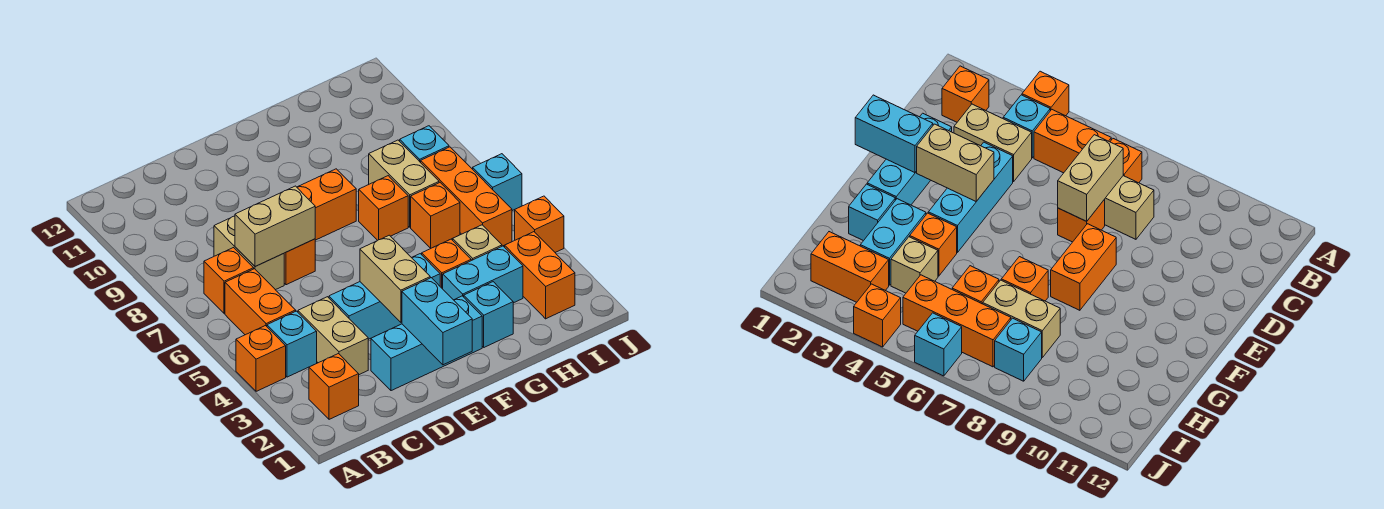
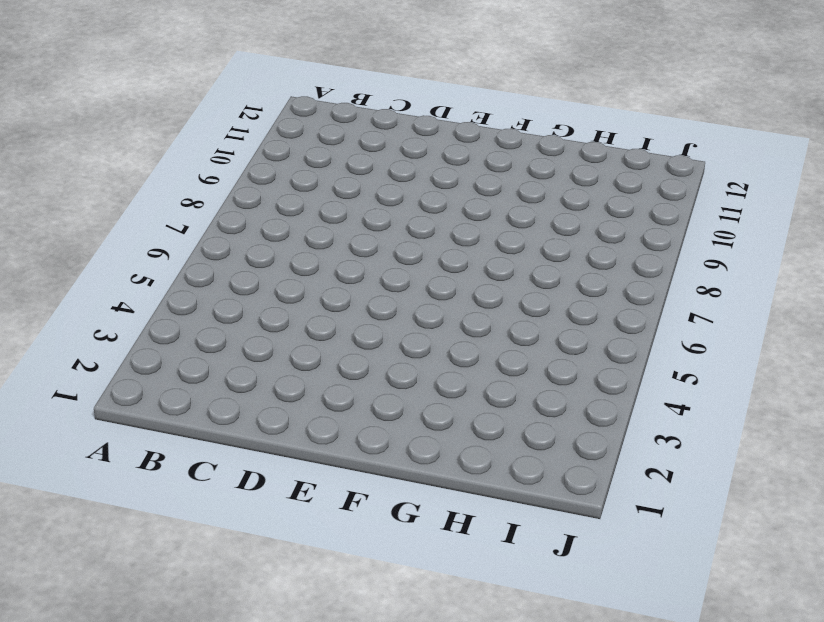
none -> orange brick A4 level 1
none -> orange brick B2 level 1
none -> cyan brick B4 level 1

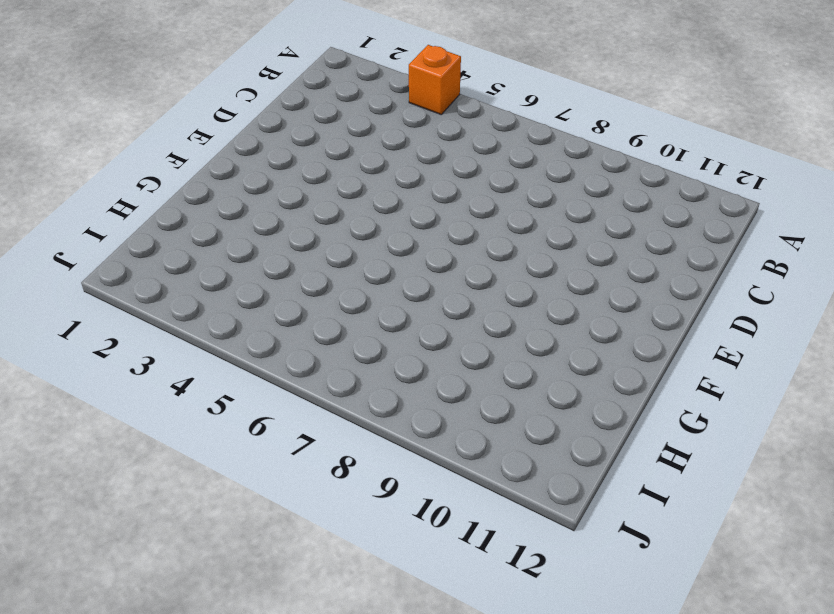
none -> orange brick B2 level 1
none -> cyan brick B4 level 1
none -> orange brick B5:B6 level 1

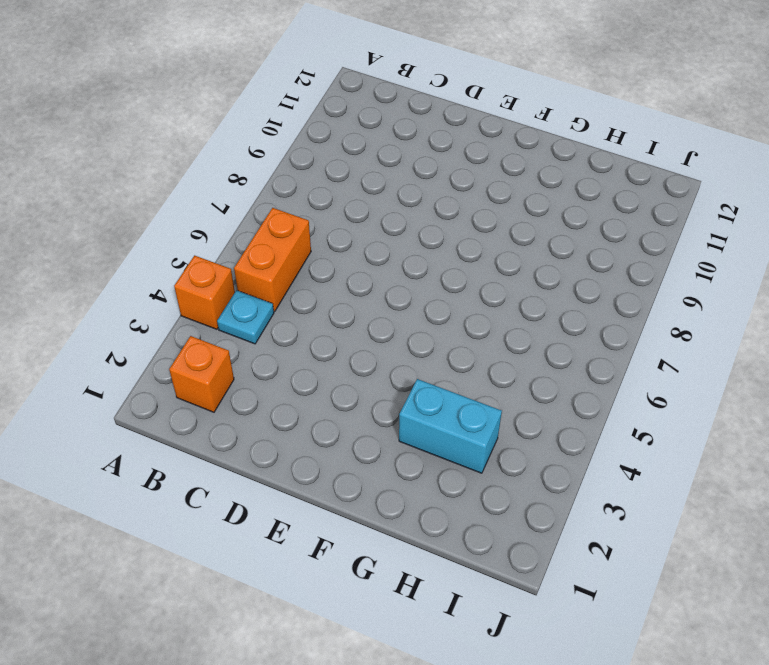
cyan plate B4 level 1 -> cyan brick B4 level 1
none -> orange brick B7 level 1
none -> tan brick C3:C4 level 1
none -> tan brick C7:C8 level 1

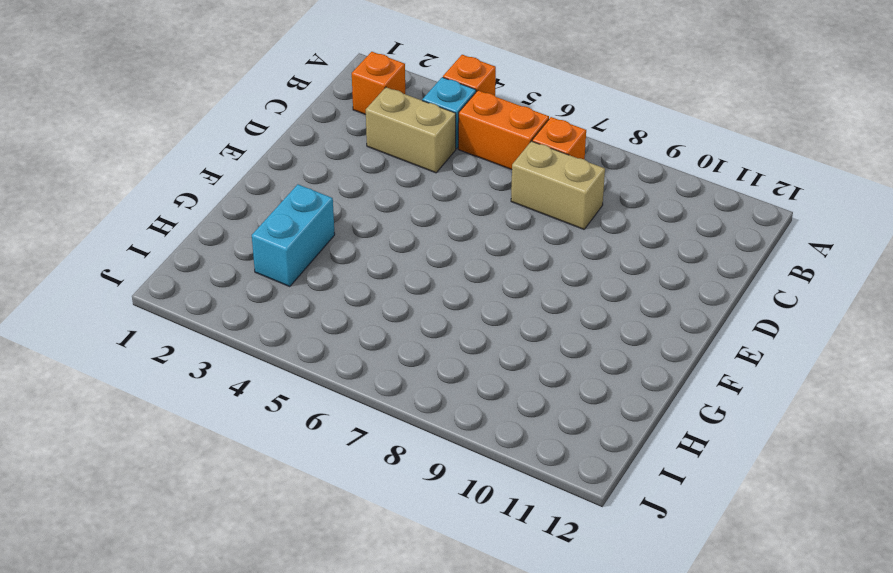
none -> cyan brick D2:F2 level 1
none -> cyan brick D4:F4 level 1
none -> orange brick D7 level 1

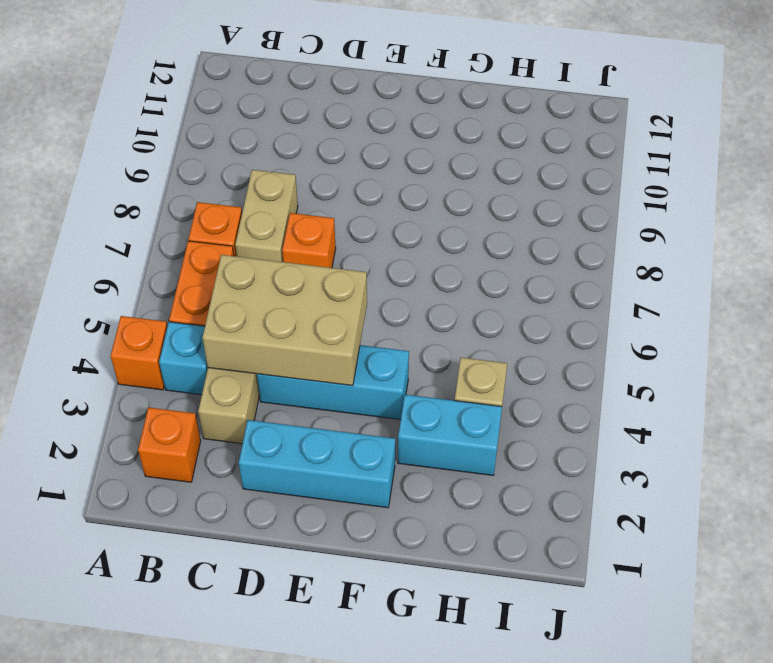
tan brick C4:E5 level 2 -> tan brick E3:E4 level 2
none -> orange brick E8:F8 level 1
none -> cyan brick G2 level 1
none -> orange brick G4 level 1

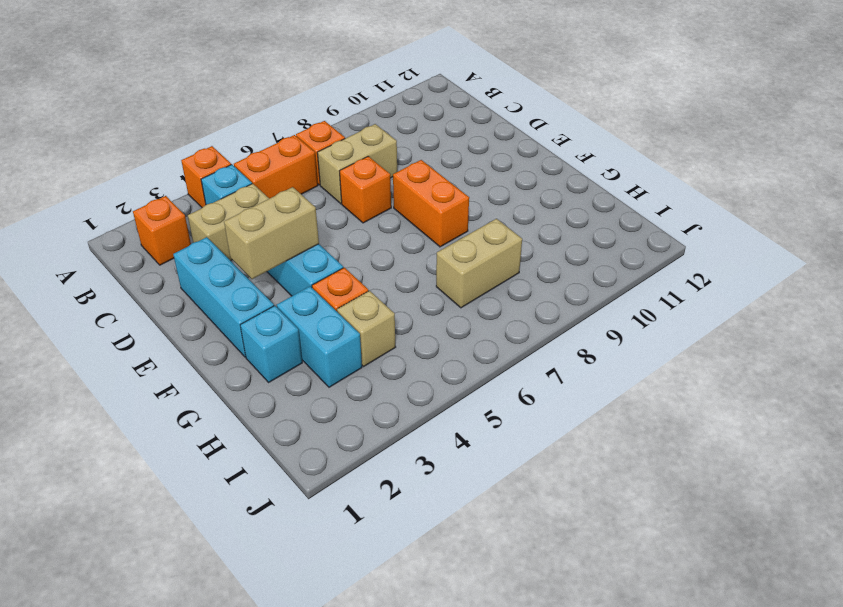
none -> orange brick G7 level 1
none -> orange brick H6 level 1
none -> orange brick I2:I3 level 1

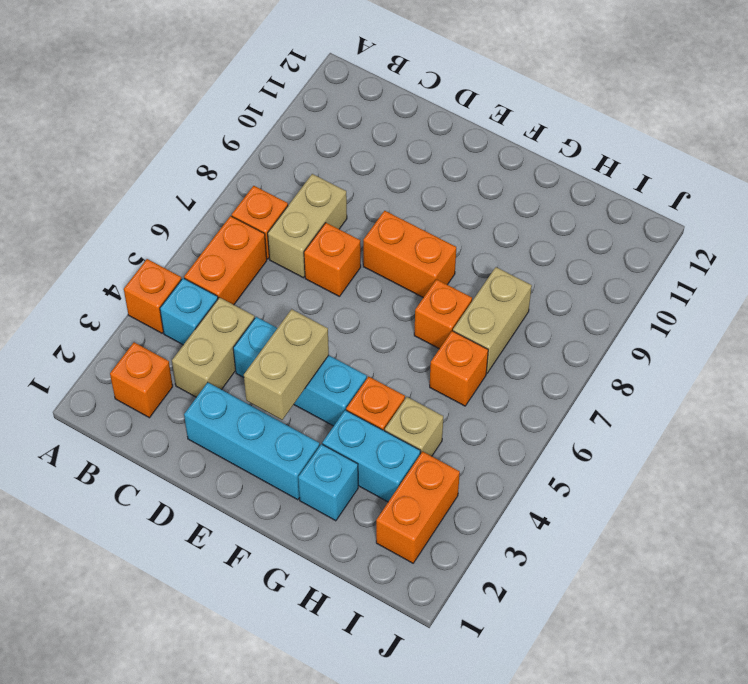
none -> orange brick I5:I7 level 1
none -> cyan brick I8 level 1
none -> orange brick J4 level 1

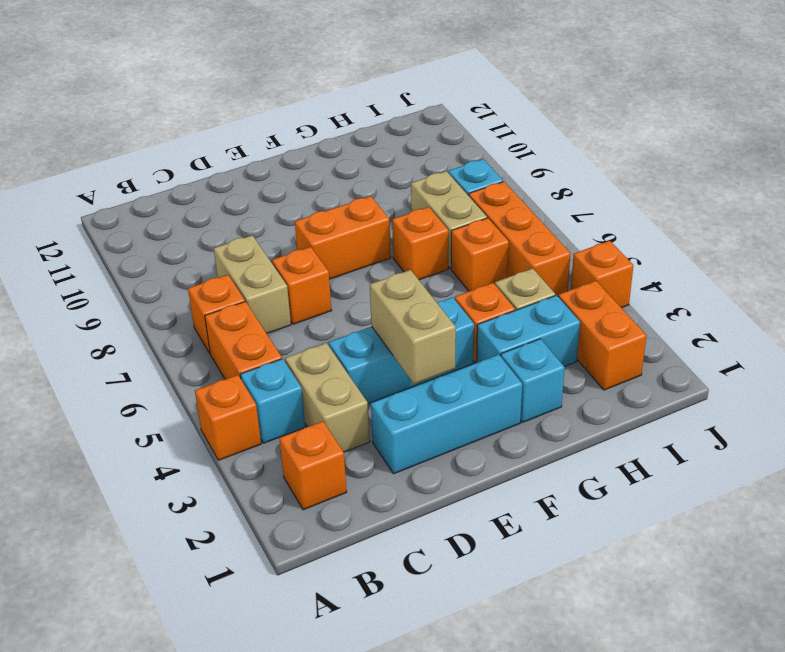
none -> cyan brick J6 level 1
none -> tan brick C7:D7 level 2
none -> cyan brick E1:E2 level 2

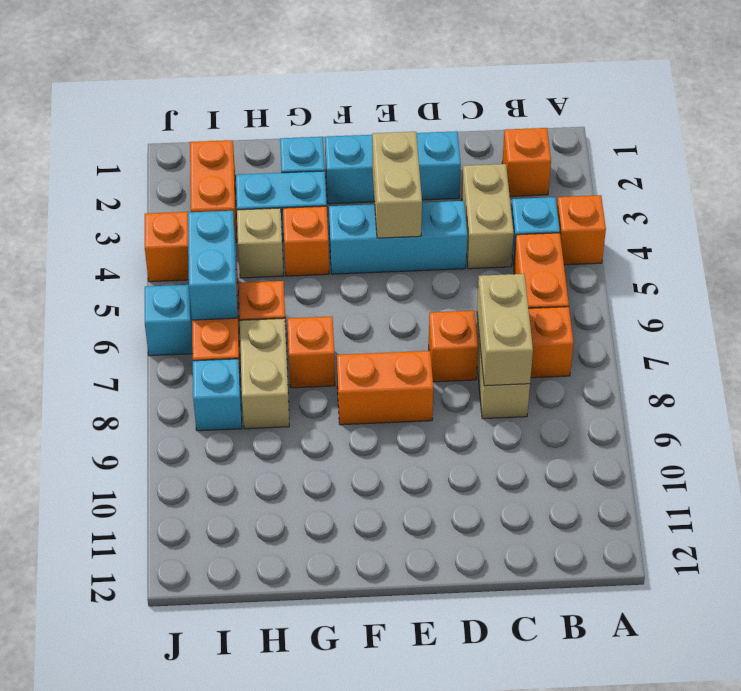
tan brick C7:C8 level 2 -> tan brick C7:D7 level 2
cyan brick I5:I6 level 2 -> cyan brick E1:E2 level 2

